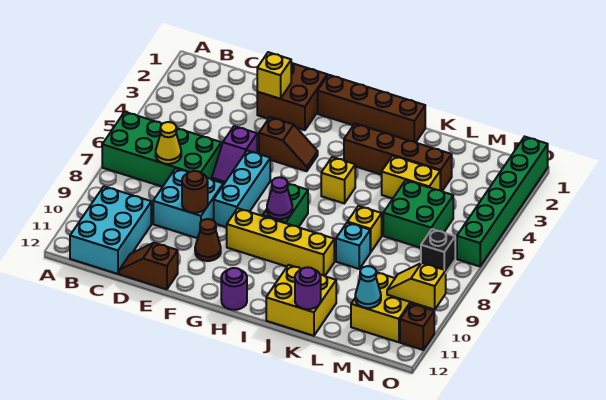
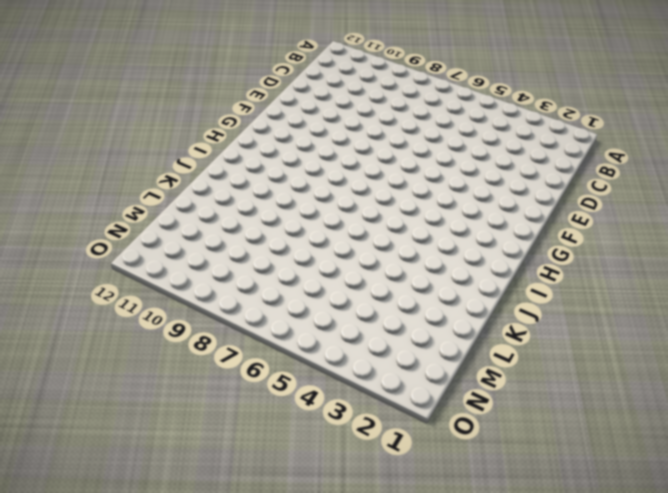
none -> green brick A6:D7 level 1
none -> cyan brick B10:C12 level 1
none -> cyan brick D8:E9 level 1
none -> brown slope D12:E12 level 1 top E

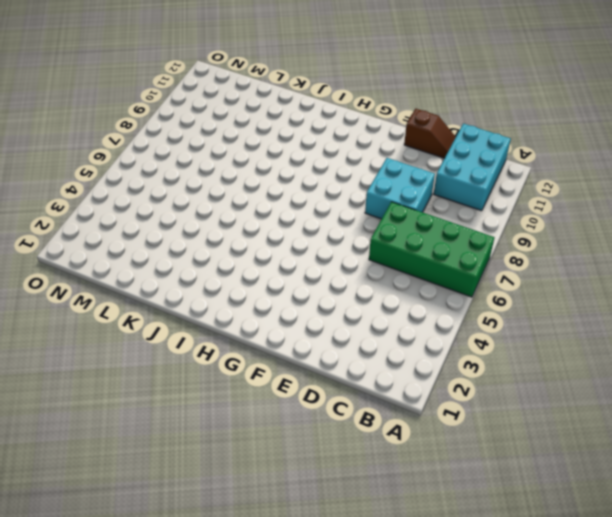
none -> brown brick E1:F2 level 1
none -> purple slope E5:E6 level 1 top 5
none -> brown slope F4:G4 level 1 top F
none -> cyan brick F6:F8 level 1

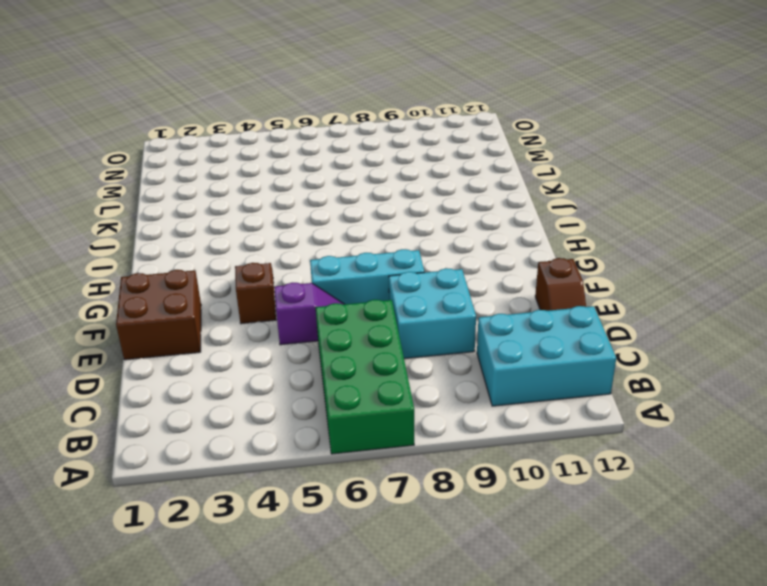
none -> brown cone F10 level 1
none -> brown brick G1:J1 level 1
none -> yellow brick G9:J9 level 1
none -> green brick H7:H8 level 1

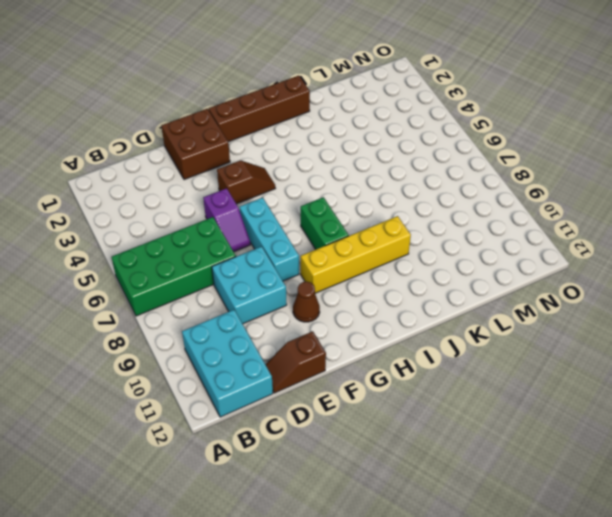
none -> purple round brick H12 level 1
none -> brown brick I3:L3 level 1
none -> yellow brick I5 level 1
none -> yellow brick J11:K12 level 1

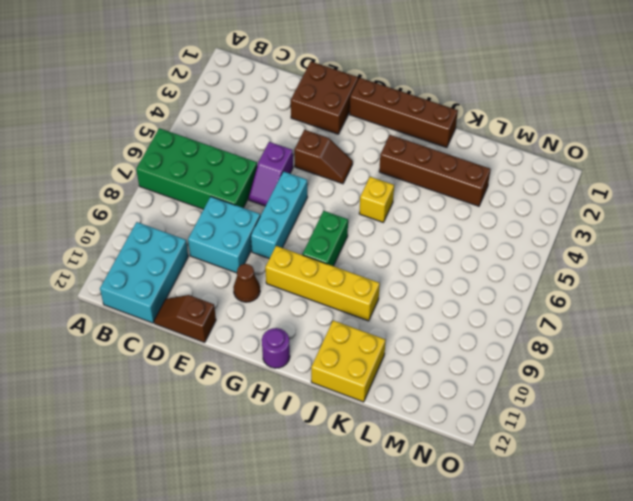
none -> yellow brick K4:L4 level 1
none -> yellow brick K7 level 1
none -> cyan brick K8 level 1
none -> green brick L5:M6 level 1

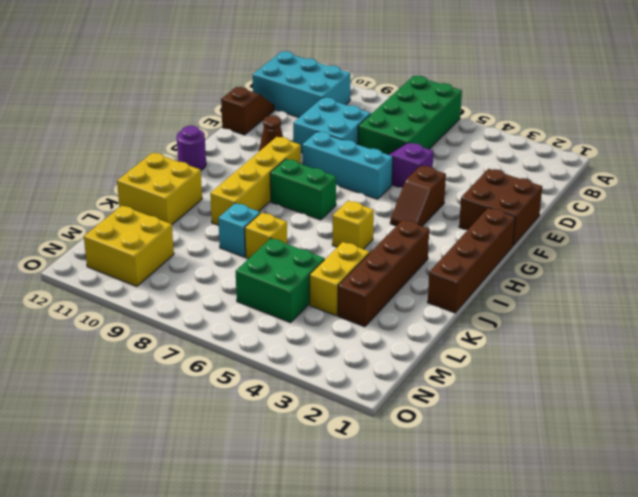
none -> black brick N7 level 1
none -> green brick O1:O6 level 1
none -> brown brick O11 level 1
none -> yellow cone C7 level 2

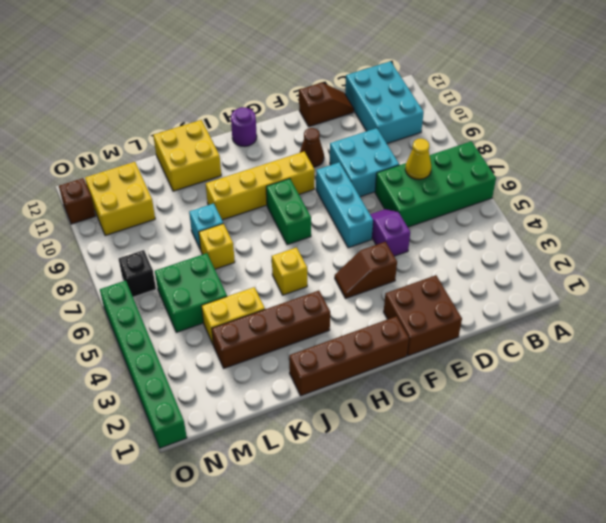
none -> yellow brick E2 level 2
none -> brown round brick E9 level 2
none -> purple cone H8 level 2
none -> purple round brick K12 level 2

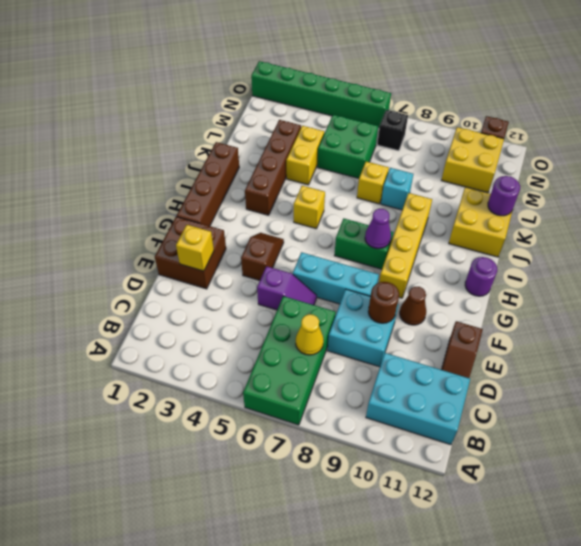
none -> cyan cone M11 level 2
none -> yellow slope N10:O10 level 2 top O

